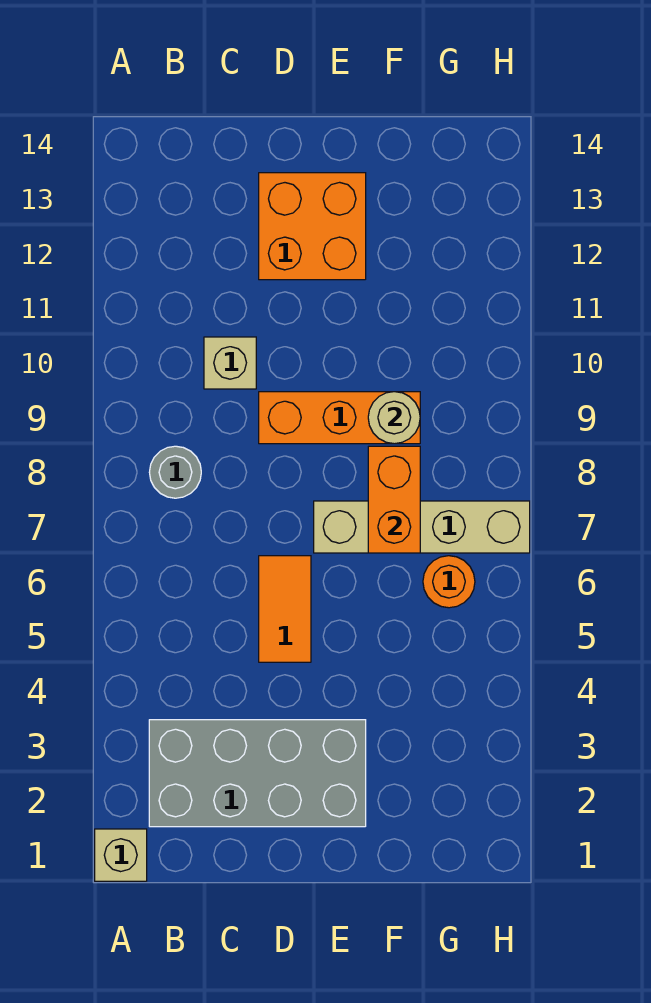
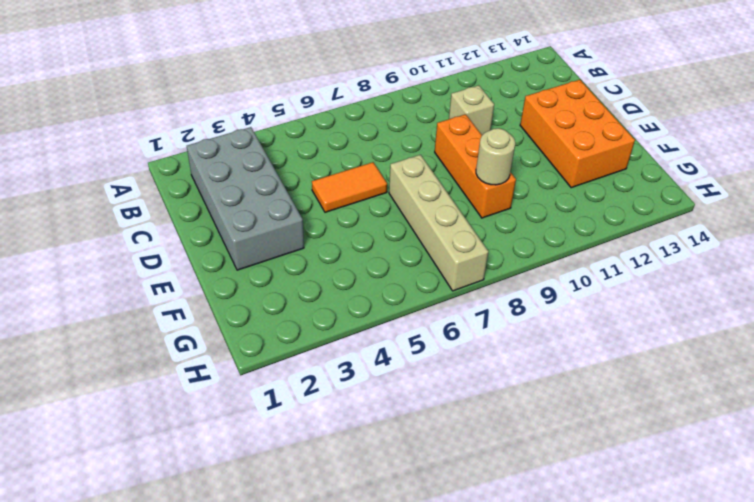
orange brick D12:F13 level 1 -> orange brick D12:E13 level 1
none -> tan brick A1 level 1
none -> grey round brick B8 level 1

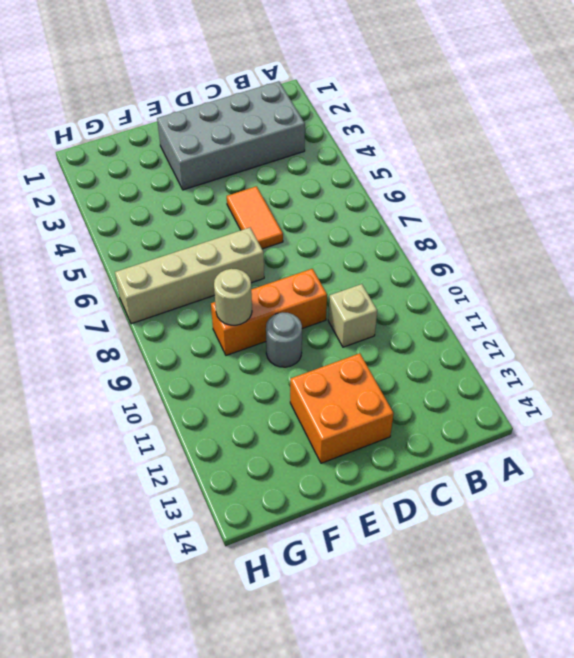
grey round brick E10 level 1 -> grey round brick B8 level 1
none -> tan brick A1 level 1
none -> orange round brick G6 level 1

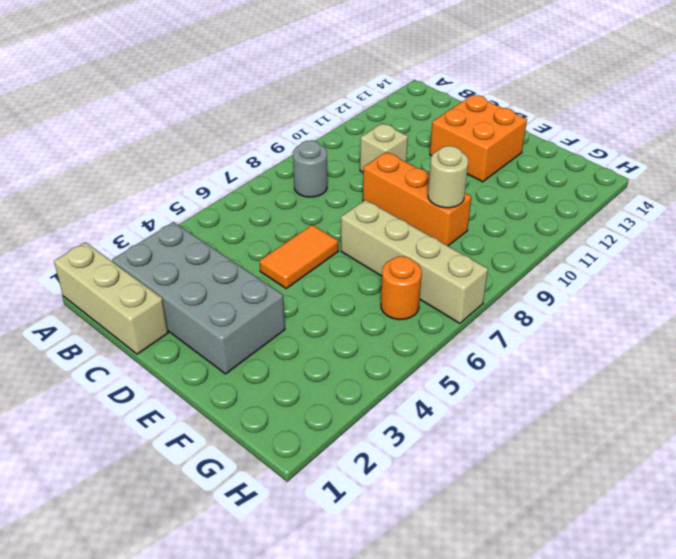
tan brick A1:C1 level 1 -> tan brick A1 level 1
none -> orange brick F7:F8 level 2

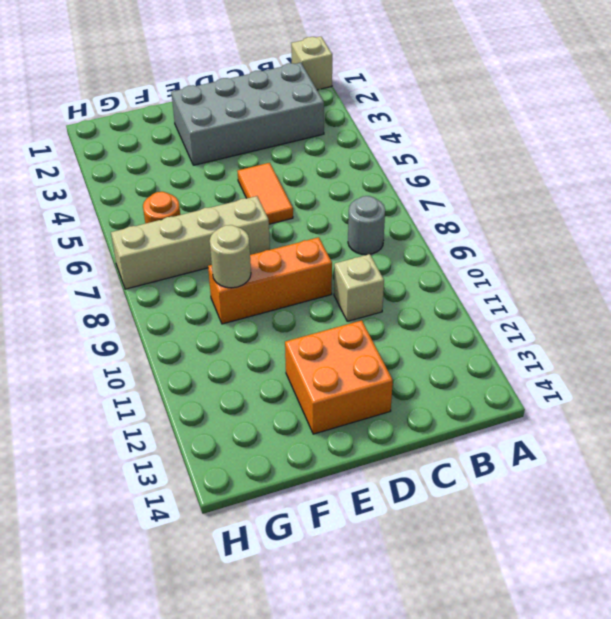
none -> orange brick F7:F8 level 2

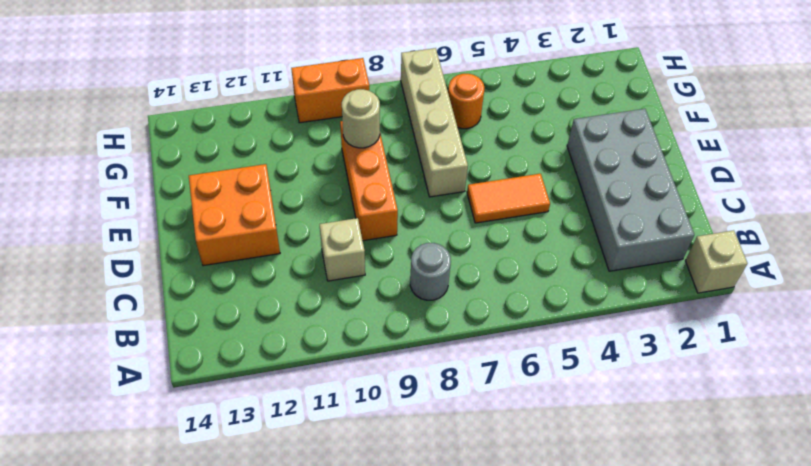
orange brick H9:H10 level 1 -> orange brick F7:F8 level 2

